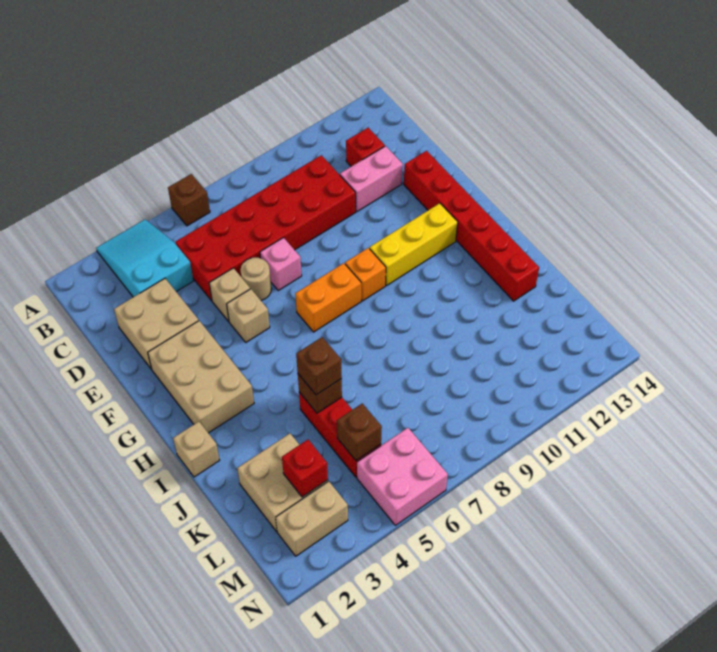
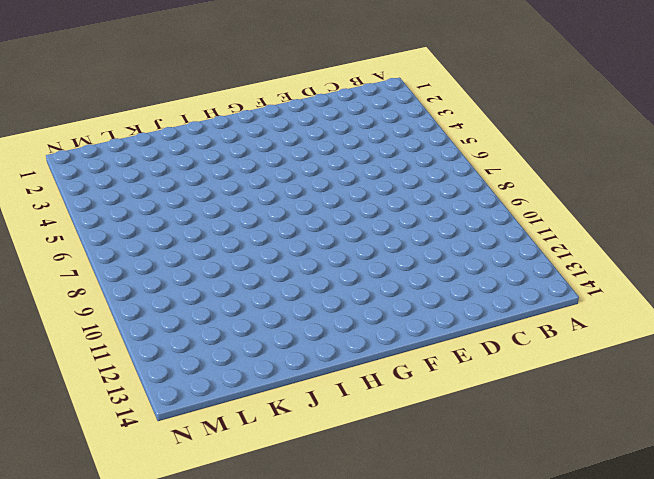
none -> cyan slope A3:C4 level 1 top C
none -> brown brick A6 level 1
none -> red brick C5:D10 level 1

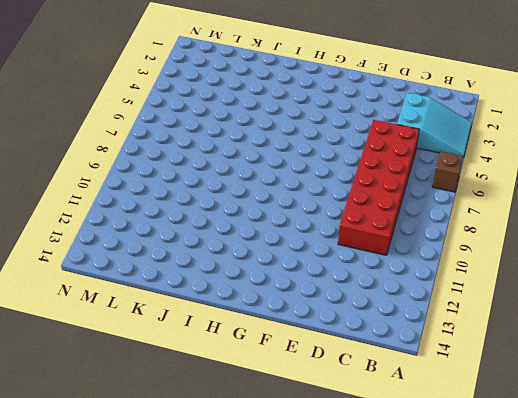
none -> red brick C12 level 1
none -> tan brick D2:E3 level 1
none -> pink brick D11:D12 level 1

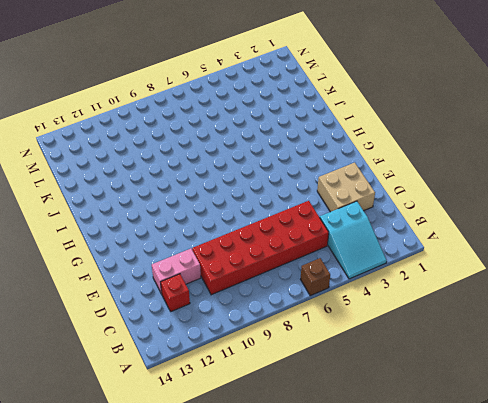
none -> tan brick E5 level 1
none -> tan round brick E6 level 1
none -> pink brick E7 level 1

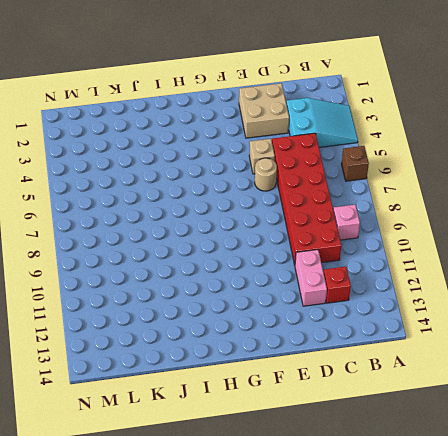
pink brick B9 level 1 -> pink brick E7 level 1
none -> red brick E13:J13 level 1
none -> tan brick F2:H3 level 1
none -> tan brick F5 level 1

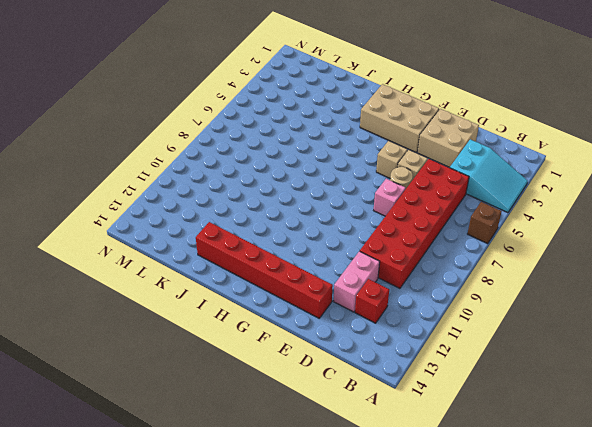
none -> orange brick G7:G8 level 1
none -> orange brick G9 level 1
none -> yellow brick G10:G12 level 1

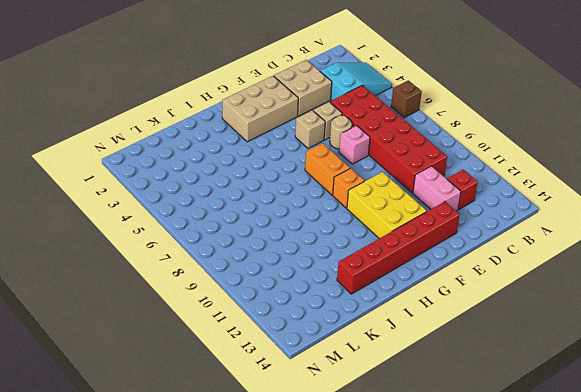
yellow brick F10:G12 level 1 -> yellow brick G10:G12 level 1
none -> tan brick I1 level 1
none -> red brick J5:L5 level 1
none -> tan brick K2:L3 level 1

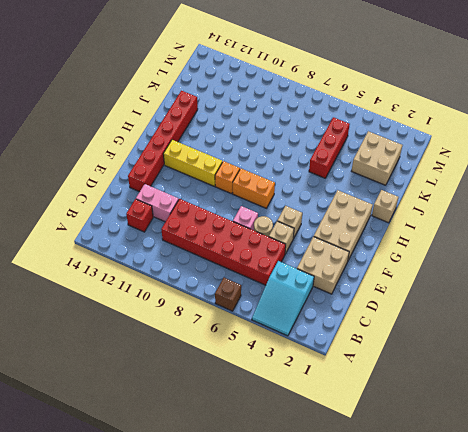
none -> tan brick M2:M3 level 1
none -> pink brick M5:N6 level 1
none -> brown brick J5 level 2

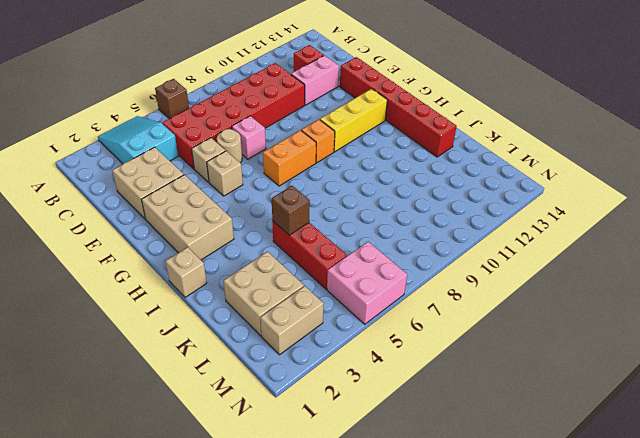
none -> red brick L3 level 2
none -> brown brick L5 level 2
none -> brown brick J5 level 3

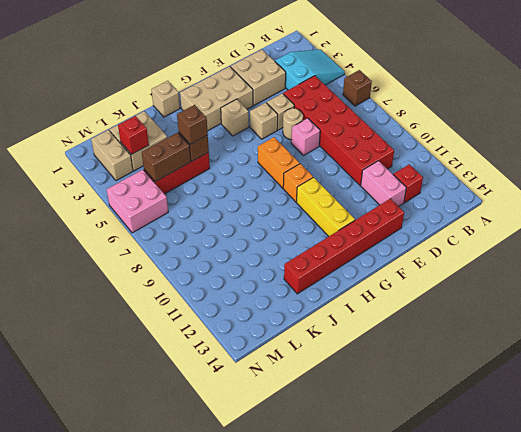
tan brick G4 level 1 -> none
brown brick K5:L5 level 2 -> brown brick L5 level 2

